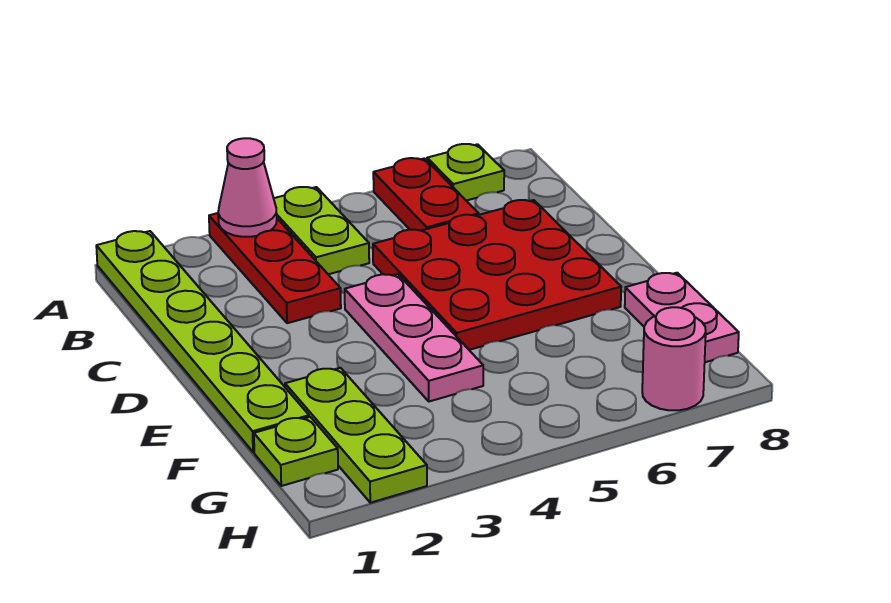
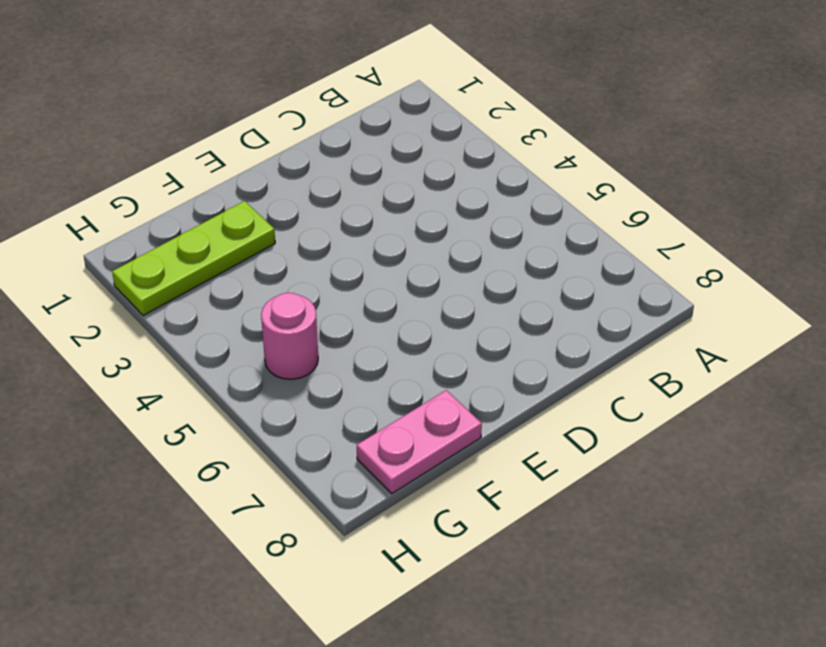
pink round brick G5 level 1 -> pink round brick H7 level 1
none -> lime plate A1:F1 level 1
none -> red plate A3:C3 level 1
none -> lime plate A4:B4 level 1

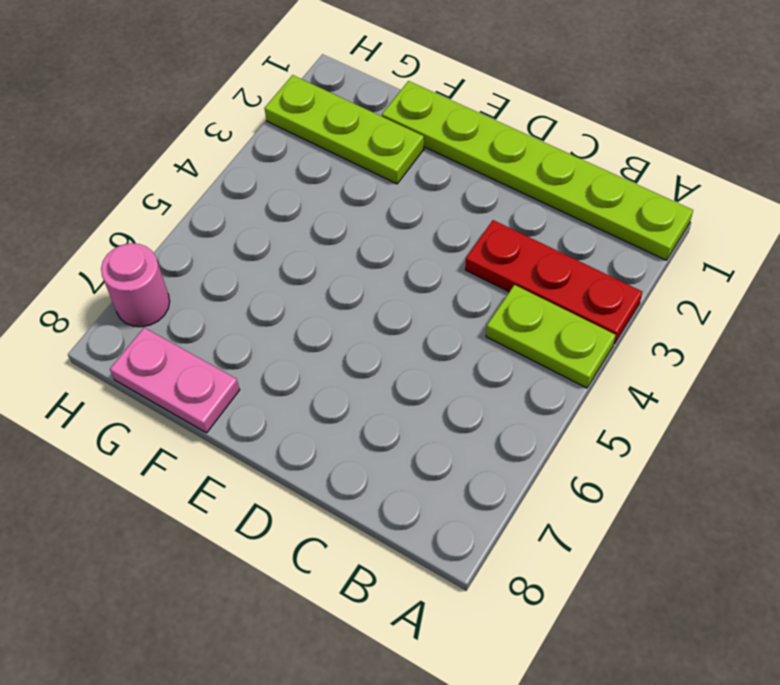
none -> red plate A6:B6 level 1
none -> lime plate A7 level 1
none -> red plate C5:E7 level 1

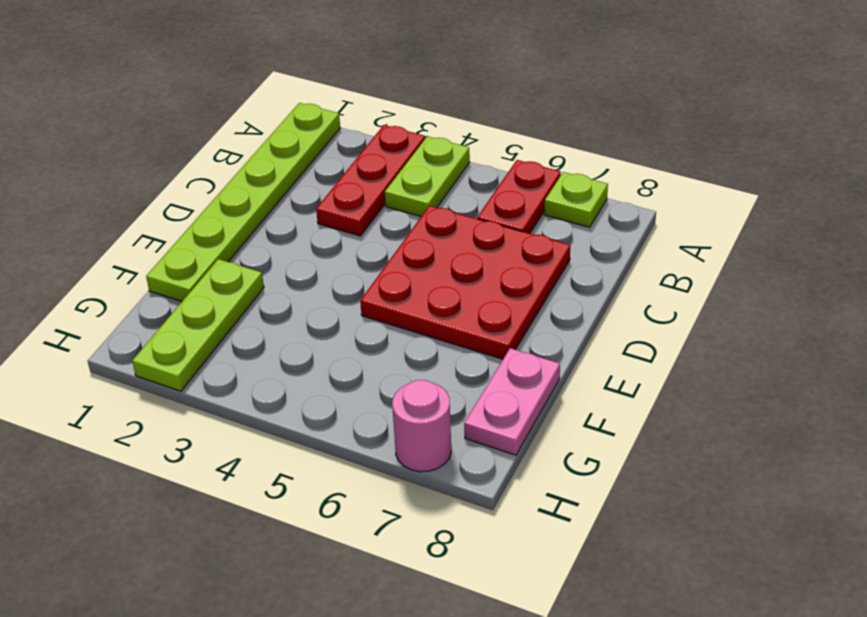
none -> pink plate D4:F4 level 1
none -> lime plate G1 level 1
none -> pink cone A3 level 2

